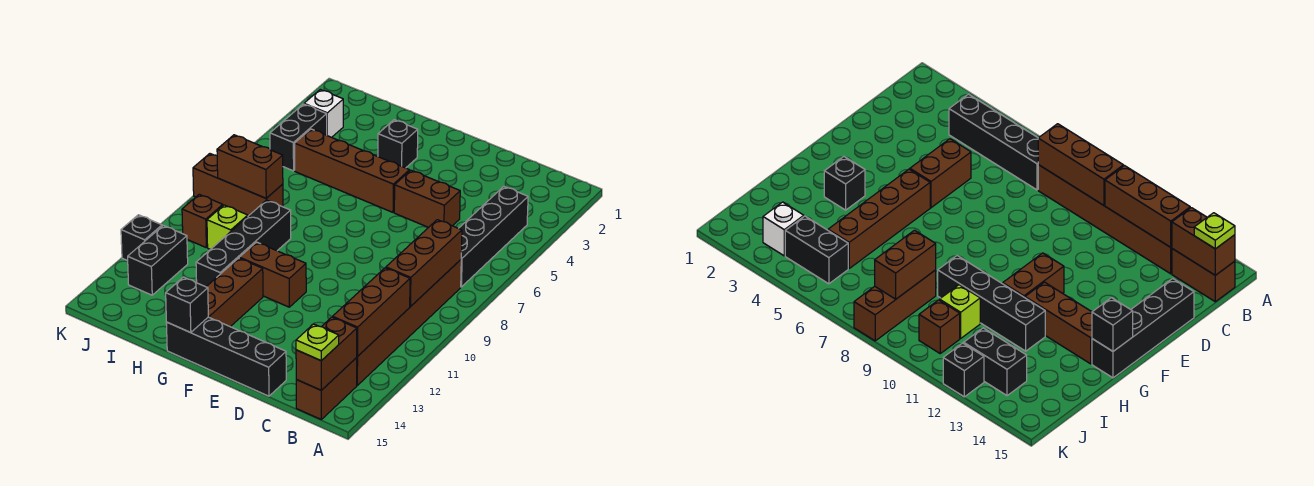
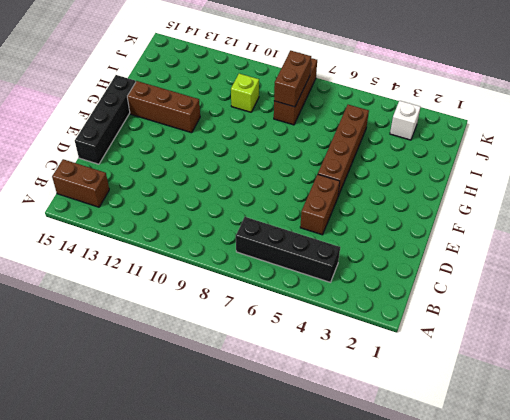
none -> brown brick B8:B13 level 1
none -> brown brick F11:G11 level 1
none -> black brick G3 level 1

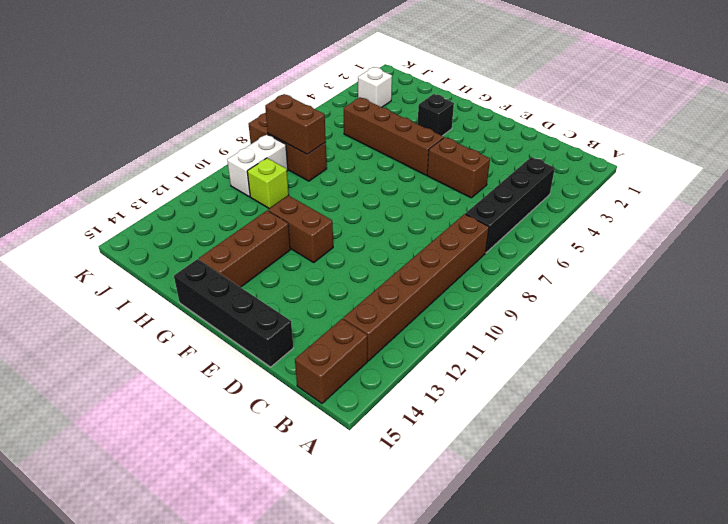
white brick J9:J10 level 1 -> brown brick J10 level 1
none -> black brick H9:H12 level 1
none -> black brick J4:J5 level 1
none -> black brick J12:J13 level 1

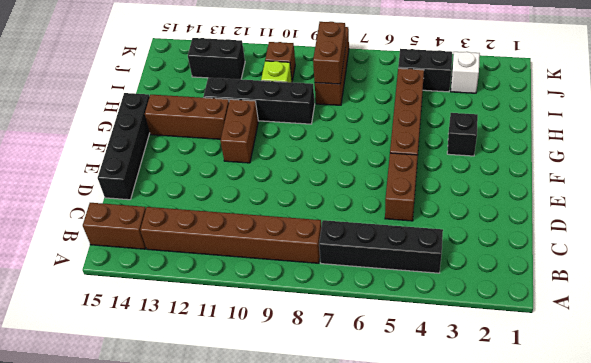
none -> black brick K12 level 1
none -> brown brick B8:B10 level 2
none -> brown brick B11:B13 level 2

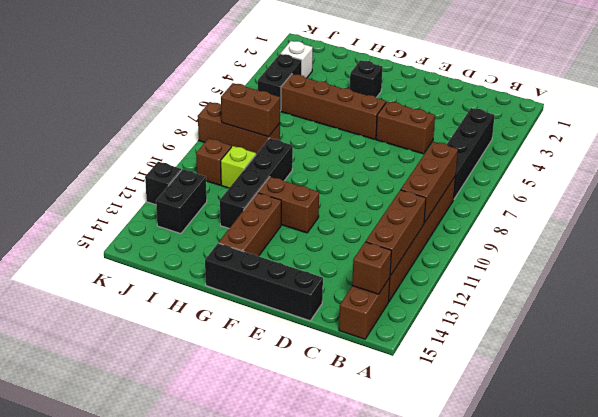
brown brick B14 level 2 -> brown brick B14:B15 level 2
none -> black brick G15 level 2
none -> lime plate B15 level 3

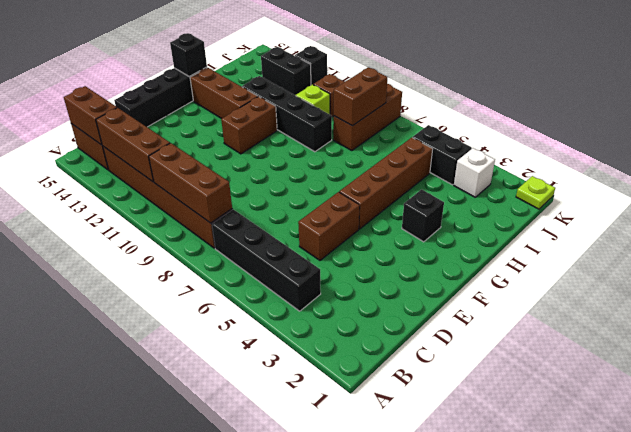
lime plate K1 level 1 -> lime plate B15 level 3

